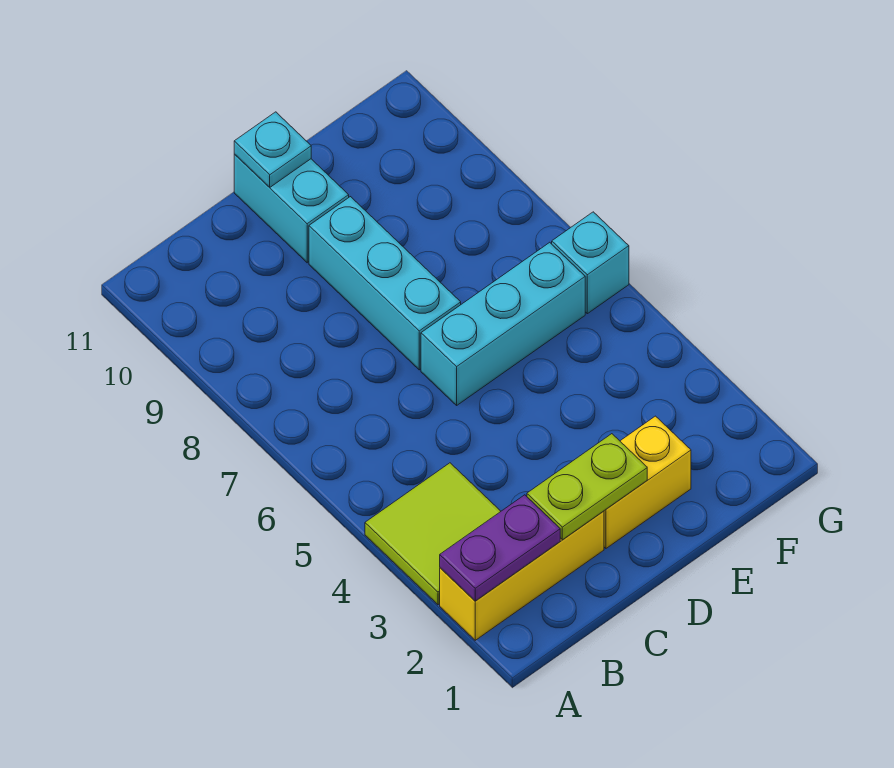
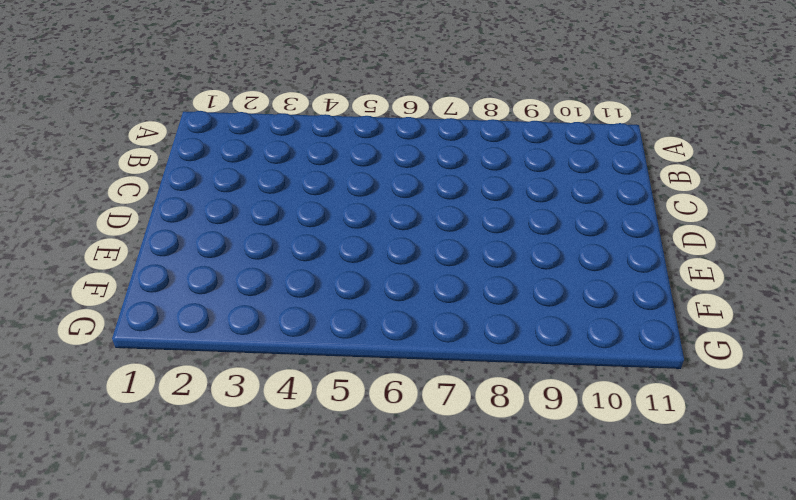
none -> yellow brick A2:C2 level 1
none -> lime tile A3:B4 level 1

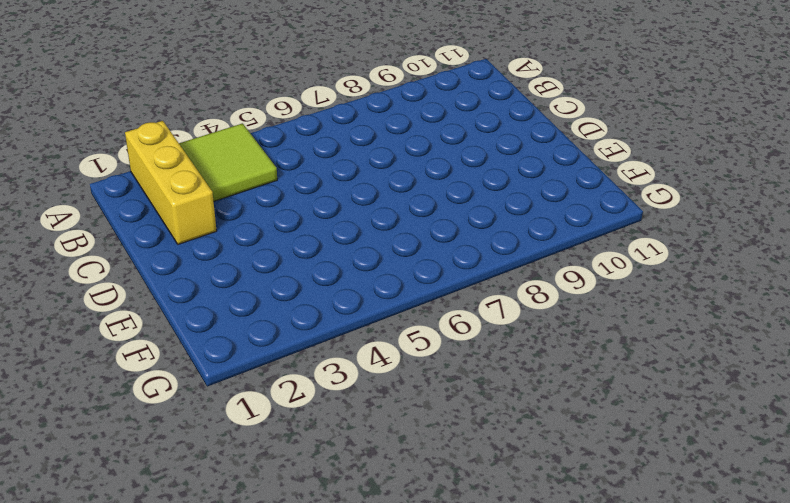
none -> yellow brick D2:E2 level 1
none -> cyan brick D6:F6 level 1

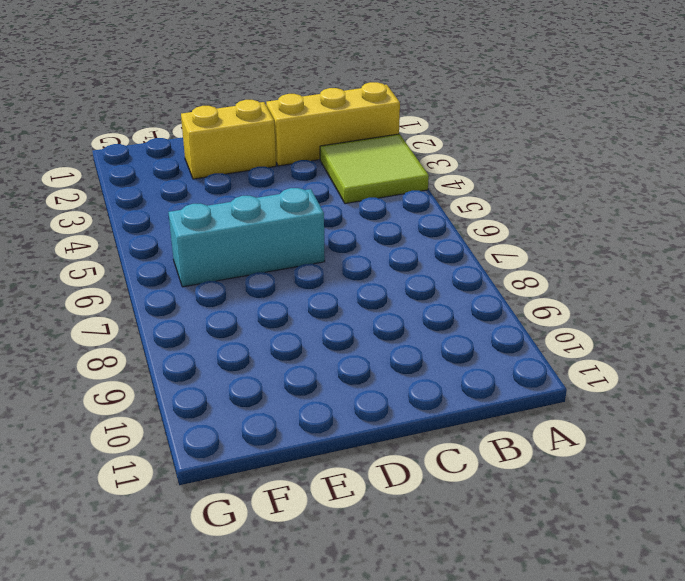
none -> cyan brick D7:D9 level 1
none -> cyan brick D10:D11 level 1

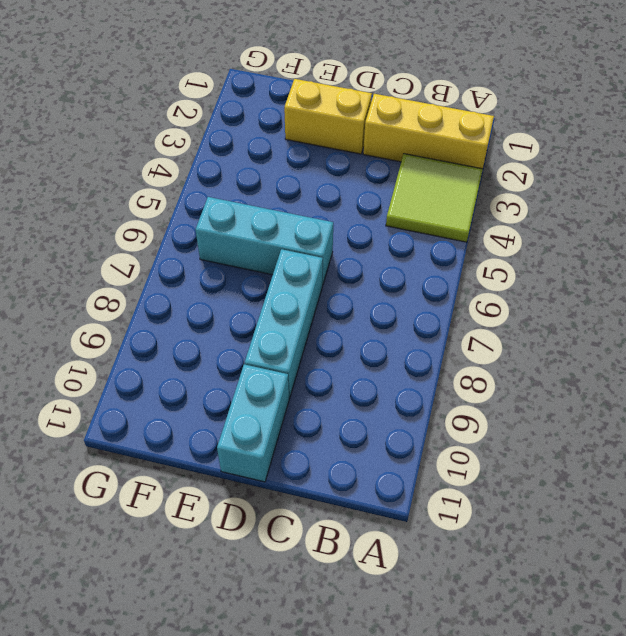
none -> cyan brick G6 level 1
none -> purple plate A2:B2 level 2

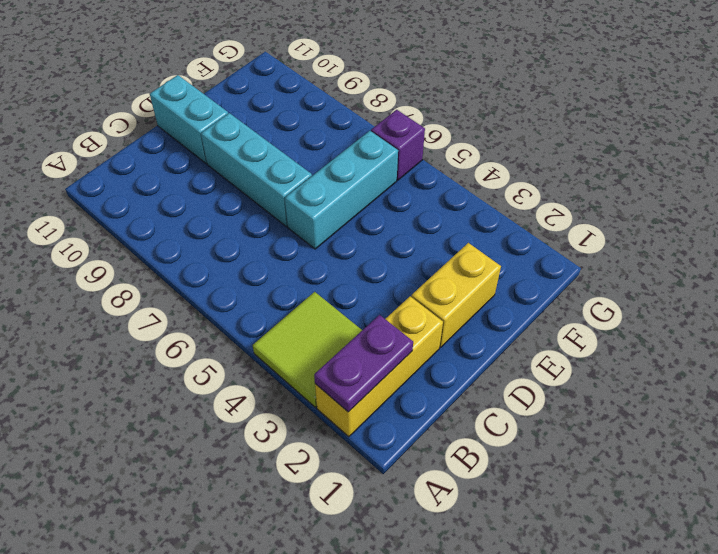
purple brick G6 level 1 -> cyan brick G6 level 1
none -> lime plate C2:D2 level 2
none -> cyan plate D11 level 2

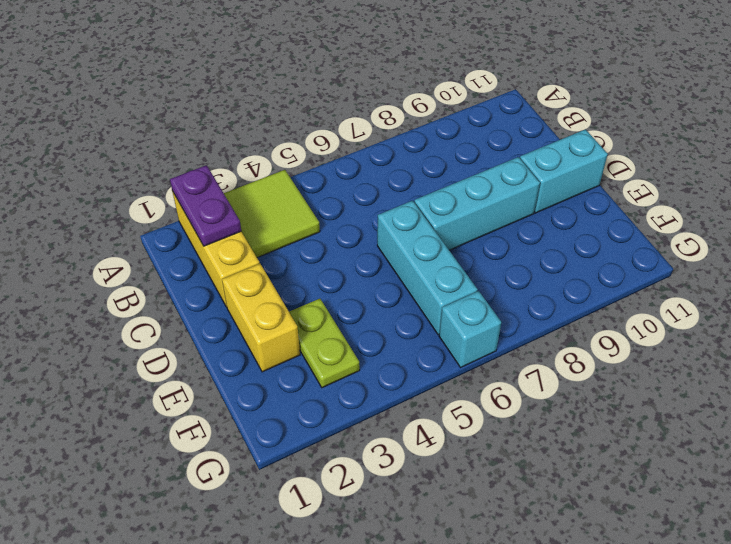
lime plate E3:F3 level 1 -> lime plate C2:D2 level 2
none -> cyan plate D11 level 2

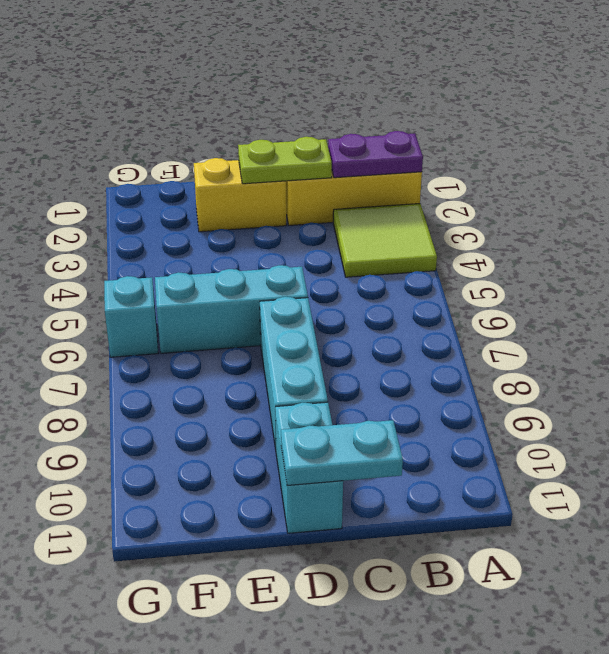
cyan plate C11:D11 level 2 -> cyan plate D11 level 2

